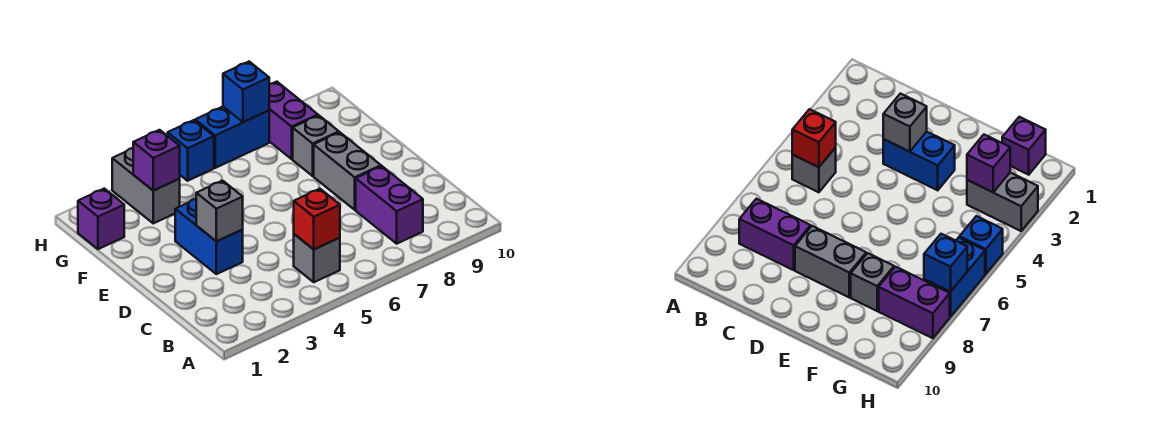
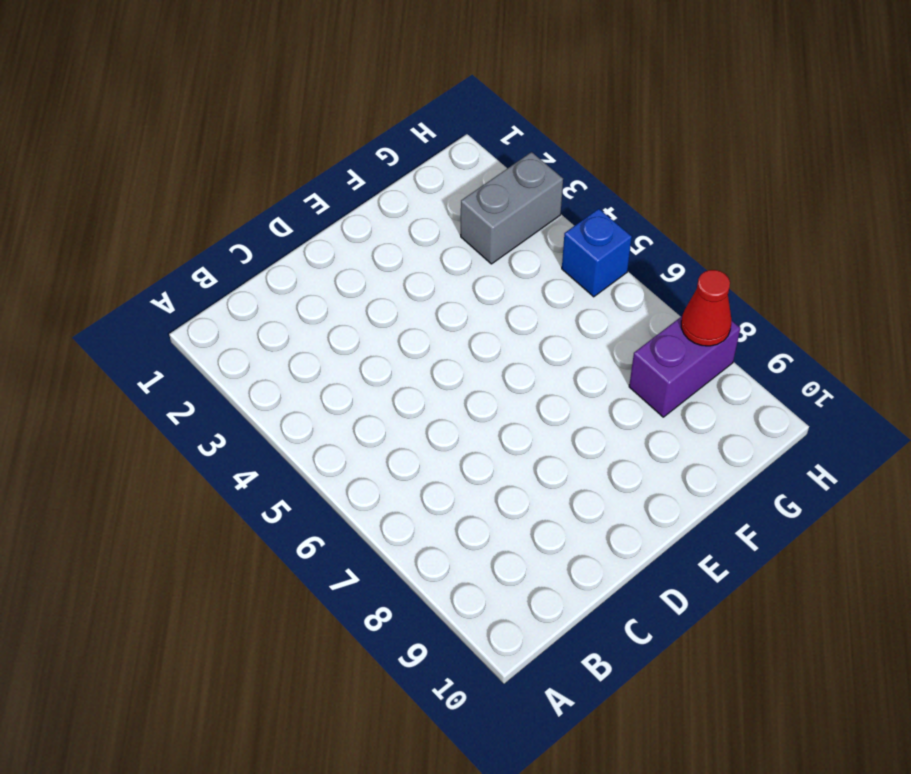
red cone H8 level 2 -> none
none -> grey brick B5 level 1
none -> purple brick B8:C8 level 1
none -> blue brick D3:E3 level 1

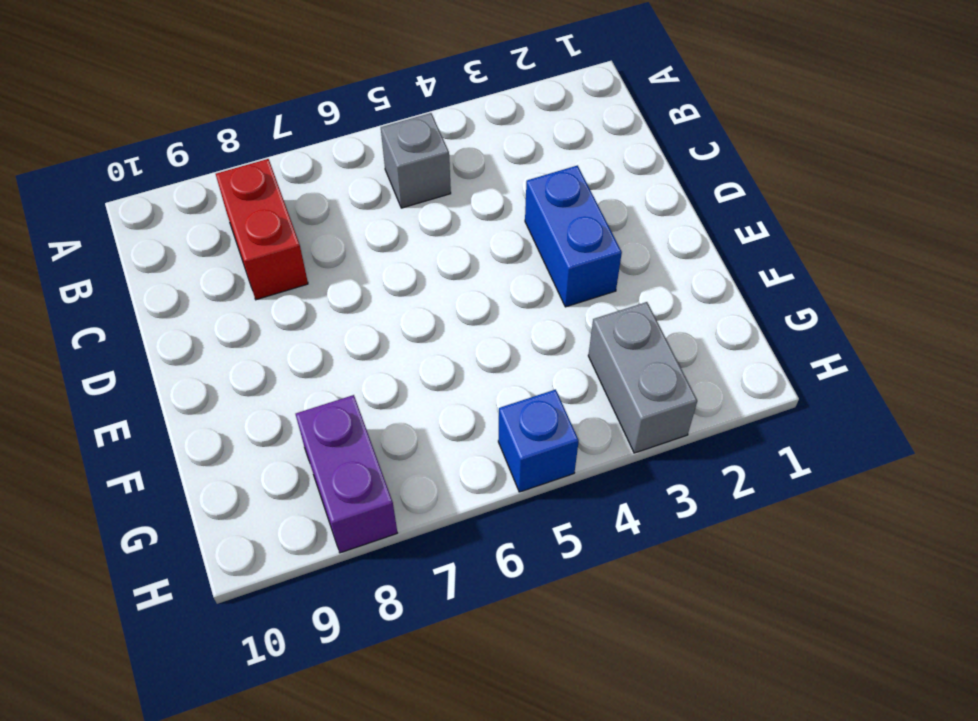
red brick B8:C8 level 1 -> purple brick B8:C8 level 1
none -> grey brick D8:E8 level 1
none -> grey brick F8 level 1
none -> purple brick G1 level 1

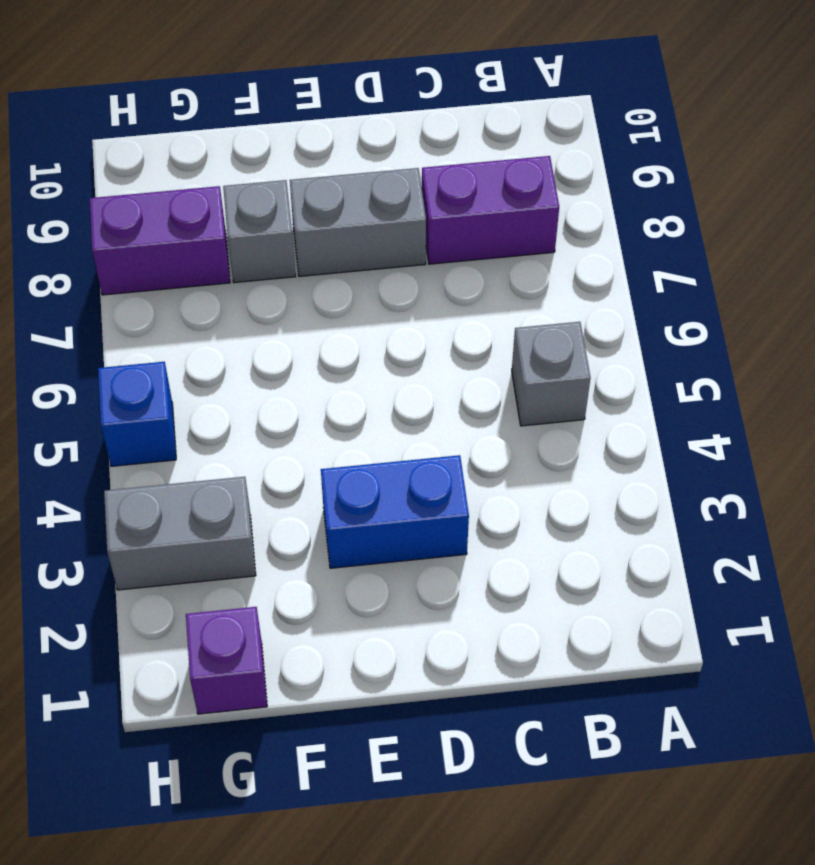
none -> blue brick H6:H7 level 1
none -> red brick B5 level 2
none -> grey brick D3 level 2

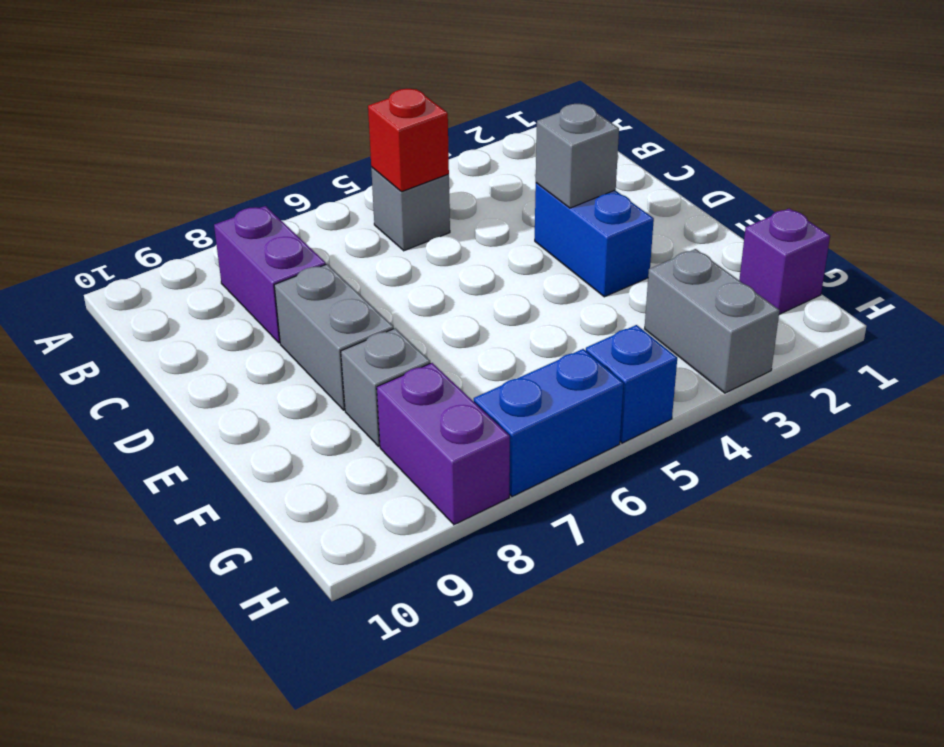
none -> purple brick G3 level 2
none -> blue brick H7 level 2

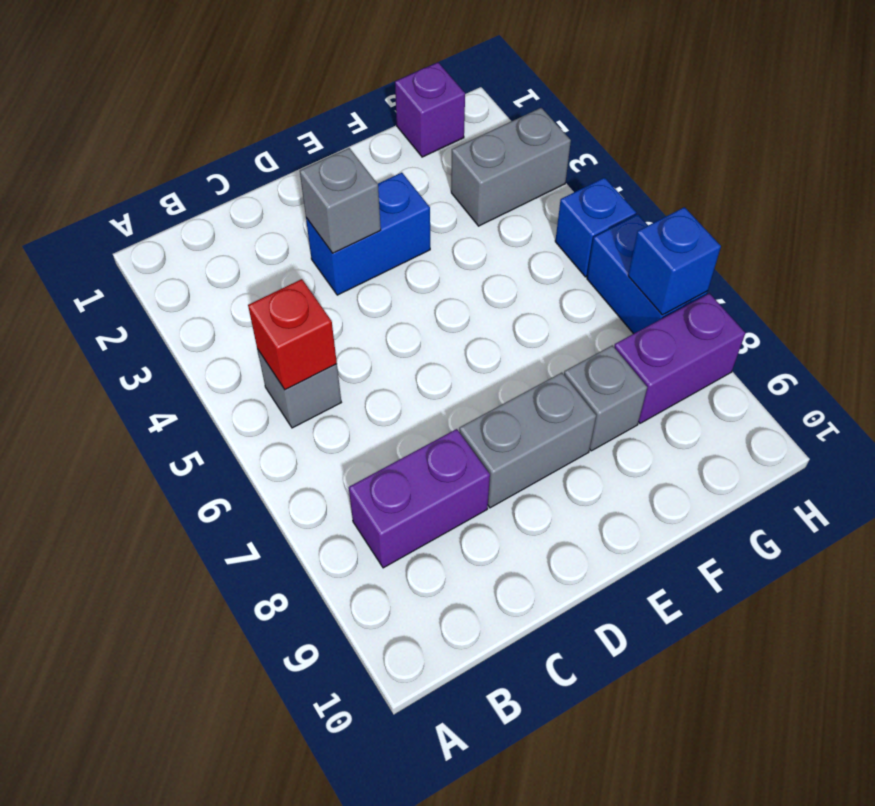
none -> purple brick G3 level 2

